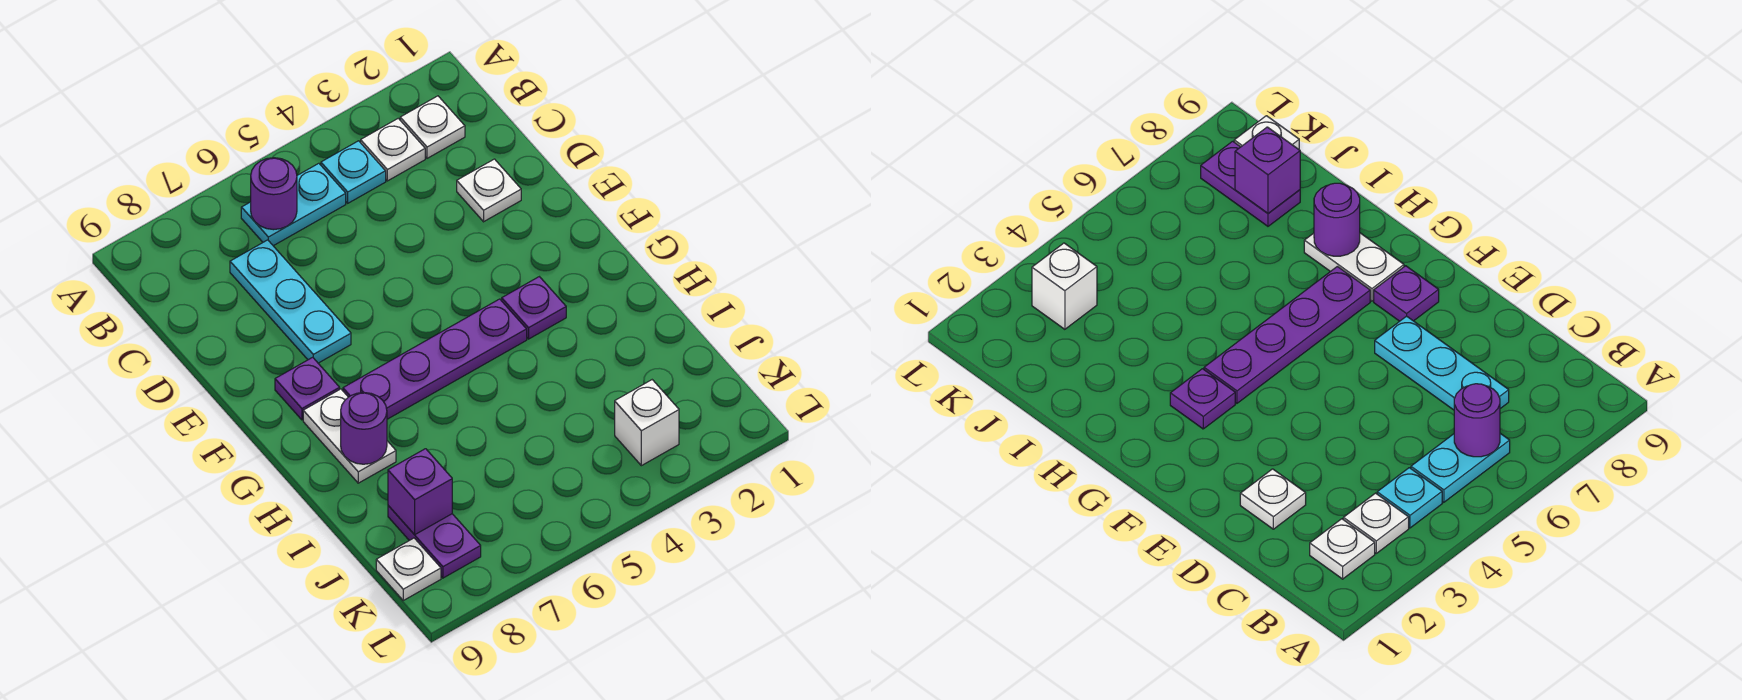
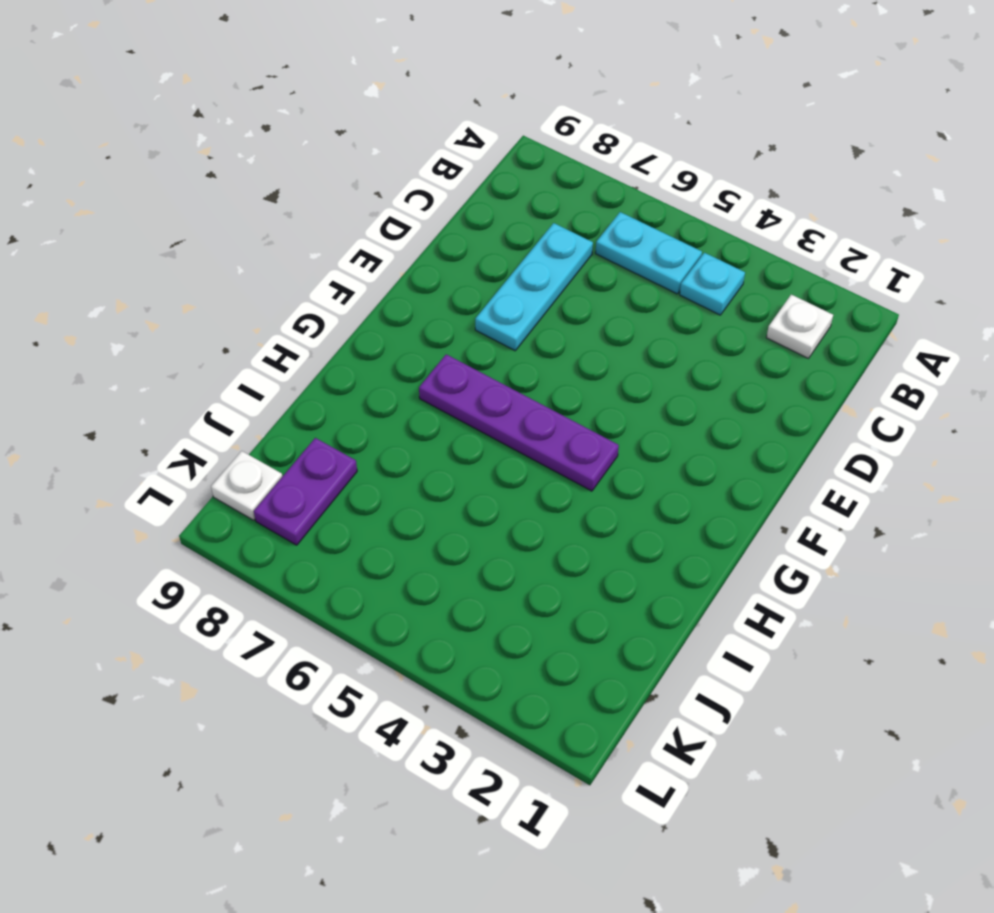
none -> white plate B3 level 1
none -> white plate D2 level 1
none -> purple plate F8 level 1

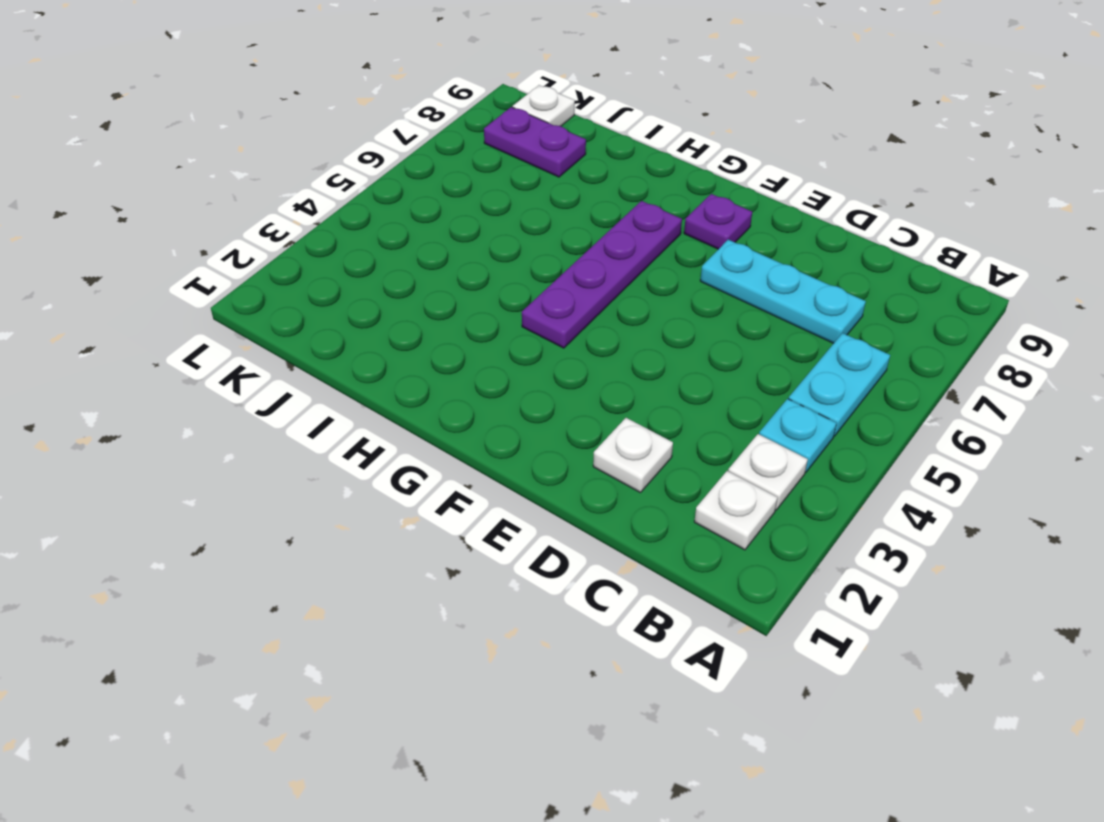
none -> purple plate G3 level 1
none -> white plate G8:H8 level 1
none -> white brick K3 level 1

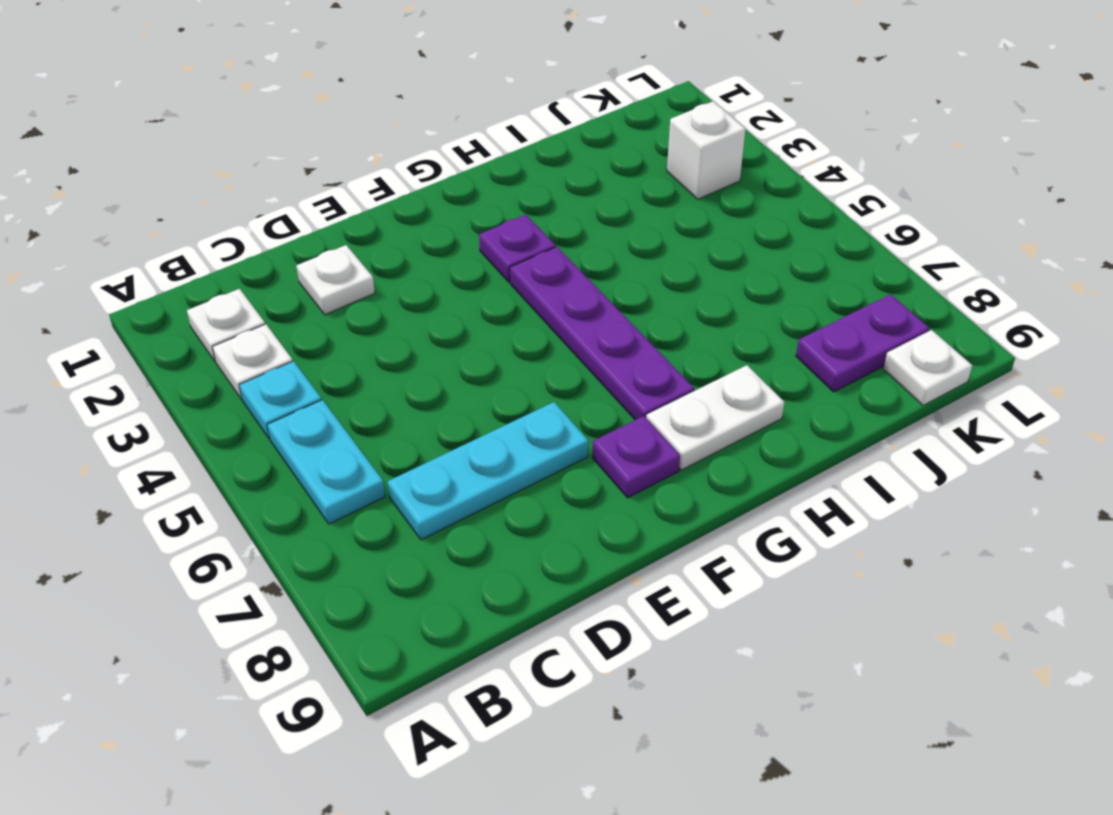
none -> purple round brick B6 level 2
none -> purple round brick H8 level 2
none -> purple brick J8 level 2

